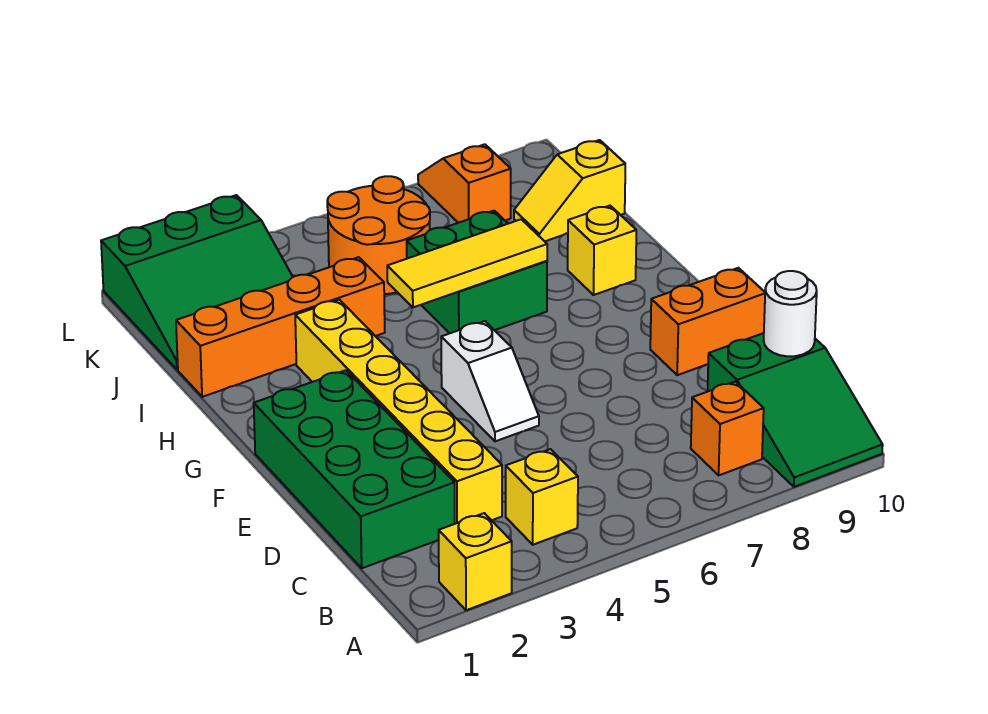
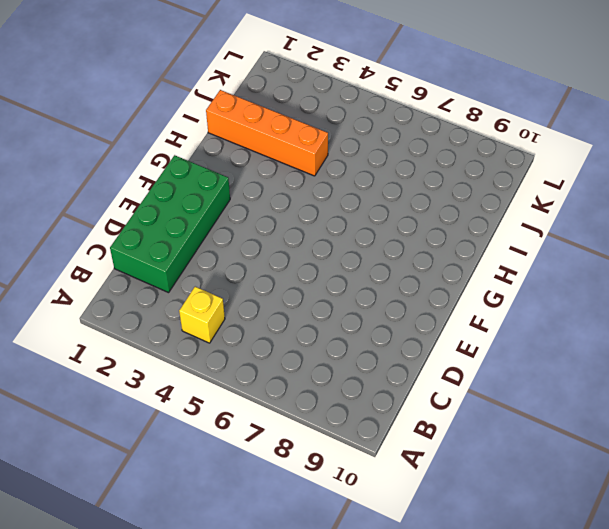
none -> yellow brick A2 level 1
none -> green slope A9:C10 level 1 top C
none -> orange brick B8 level 1

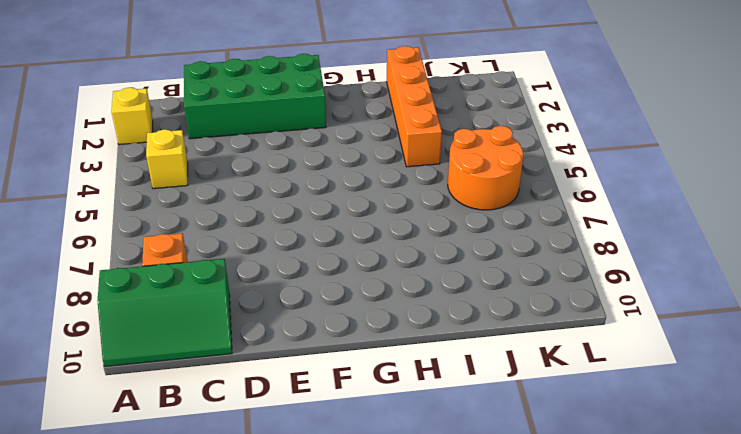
green slope A9:C10 level 1 top 9 -> green slope A9:C10 level 1 top C
none -> yellow brick C3:H3 level 1
none -> white slope E5:F5 level 1 top F
none -> orange brick E9:E10 level 1

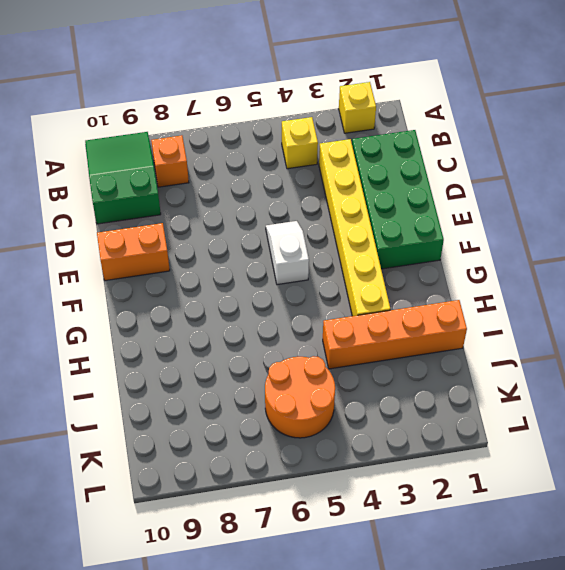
none -> green brick H6:I7 level 1
none -> yellow brick H9 level 1
none -> green slope J1:L3 level 1 top L

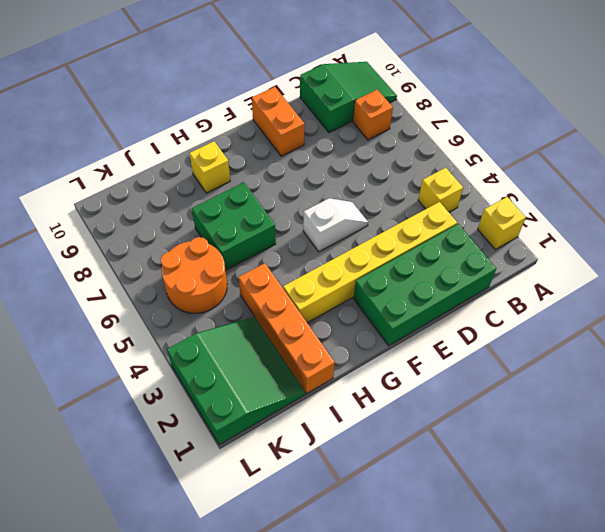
none -> yellow slope J9:J10 level 1 top 10
none -> orange slope K8:L8 level 1 top K
none -> white round brick C10 level 2

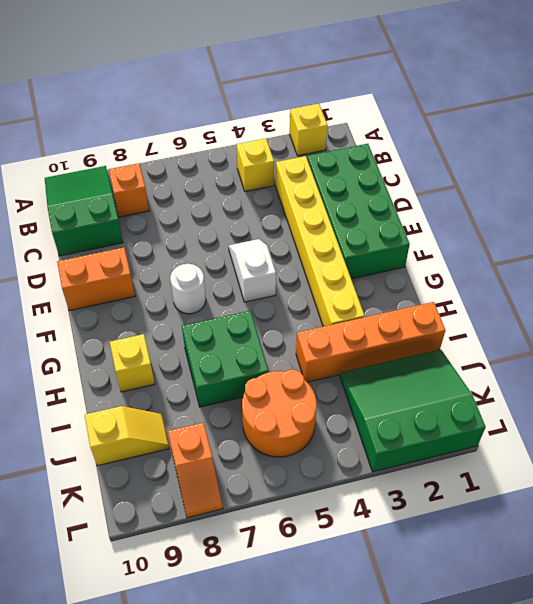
white round brick F7 level 1 -> white round brick C10 level 2
none -> yellow tile H5:H7 level 2

